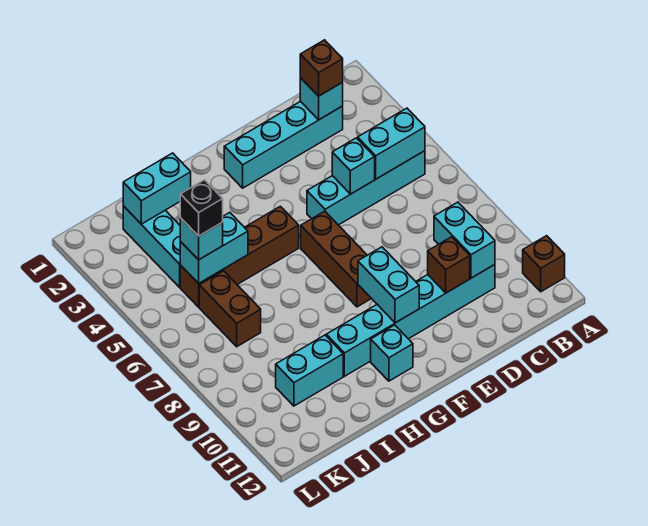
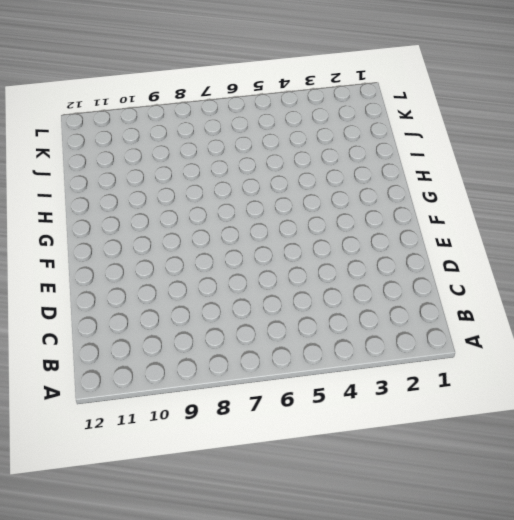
none -> brown brick A11 level 1
none -> cyan brick B5:E5 level 1
none -> cyan brick C2:F2 level 1

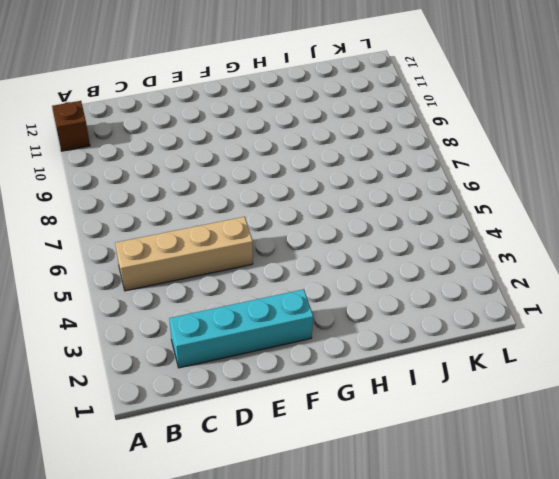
tan brick B5:E5 level 1 -> cyan brick B5:E5 level 1
none -> cyan brick C10:H10 level 1
none -> brown brick F6:F8 level 1
none -> brown brick G5:J5 level 1

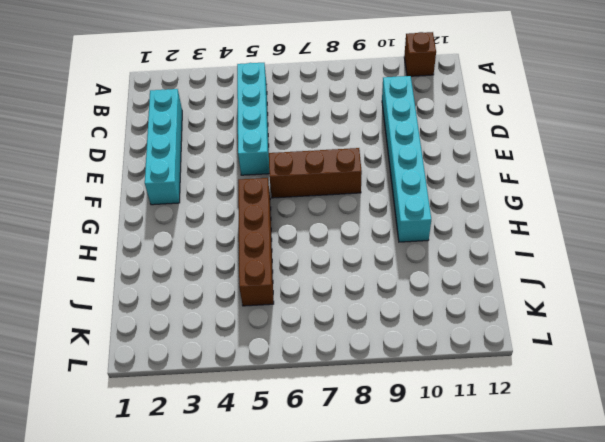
none -> cyan brick G11 level 1
none -> cyan brick I10:J10 level 1
none -> cyan brick J2:J4 level 1

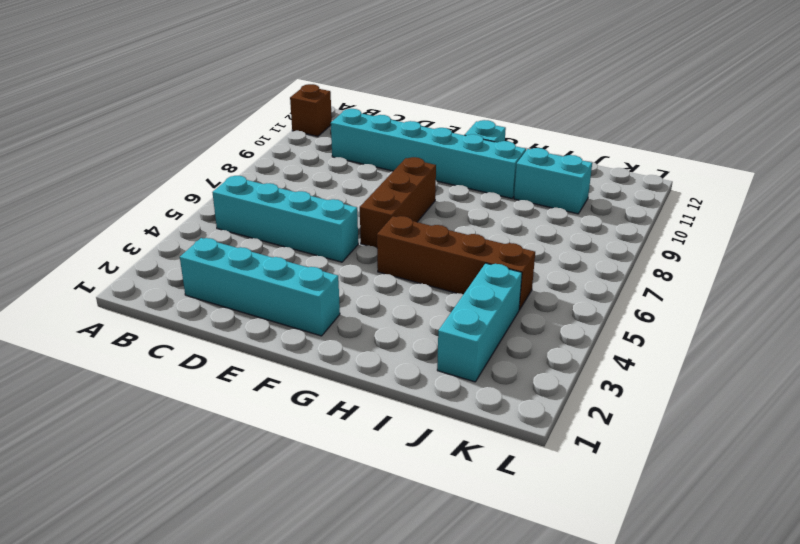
none -> brown brick J6:J7 level 1
none -> cyan brick B5:C5 level 2
none -> cyan brick C2 level 2

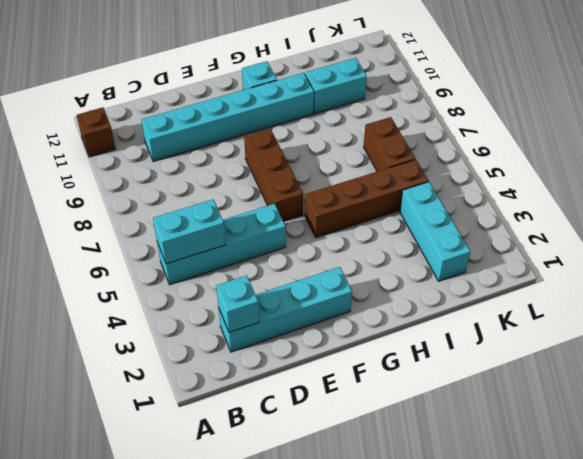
none -> cyan brick C9:C10 level 2
none -> cyan brick D5 level 2
none -> brown brick D10 level 2

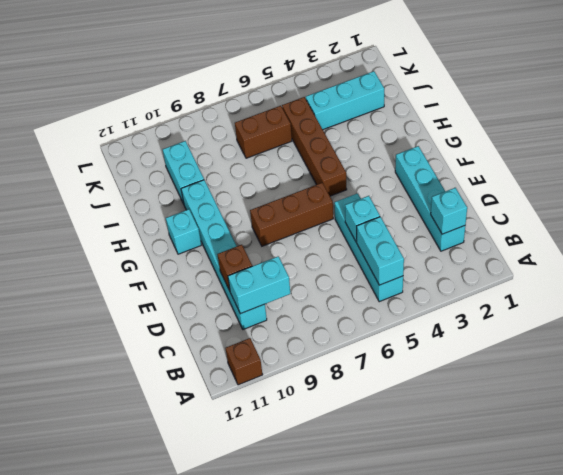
none -> cyan brick F9:F10 level 2
none -> cyan brick I2:J2 level 2
none -> cyan brick I5:J5 level 2

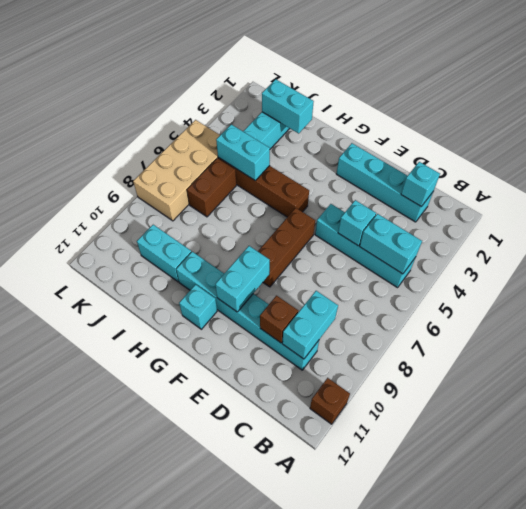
tan brick K5:L8 level 1 -> none
none -> brown brick C2 level 3
none -> cyan brick J5 level 3
none -> black brick J5 level 4

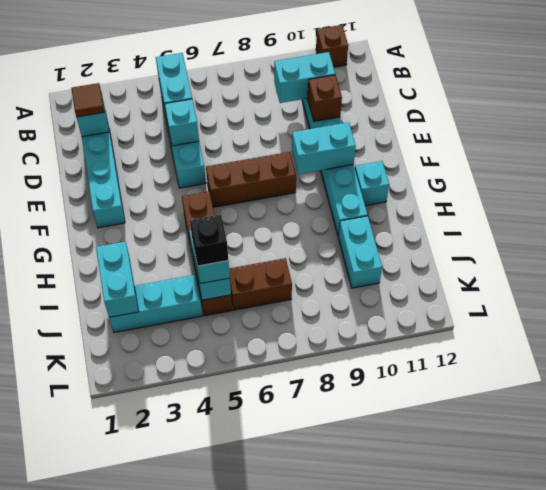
brown tile C2 level 3 -> brown brick C2 level 3

